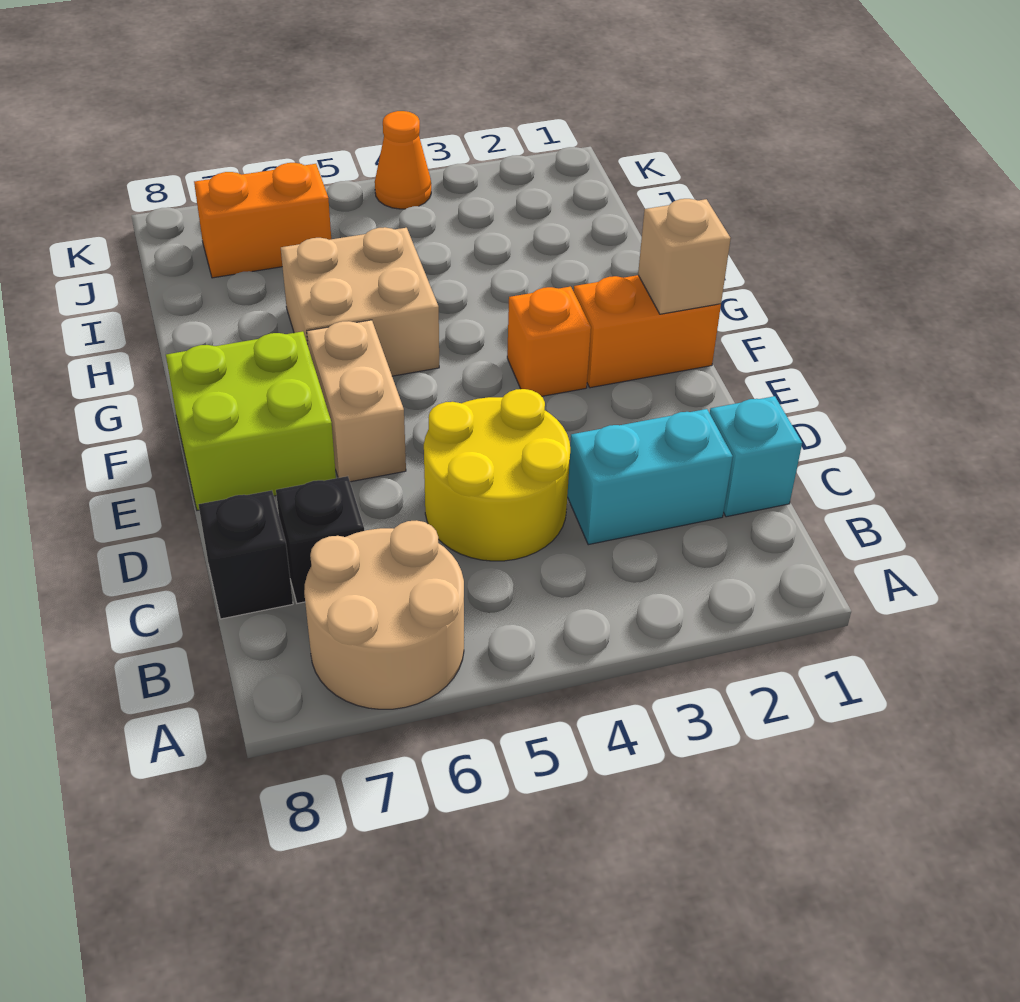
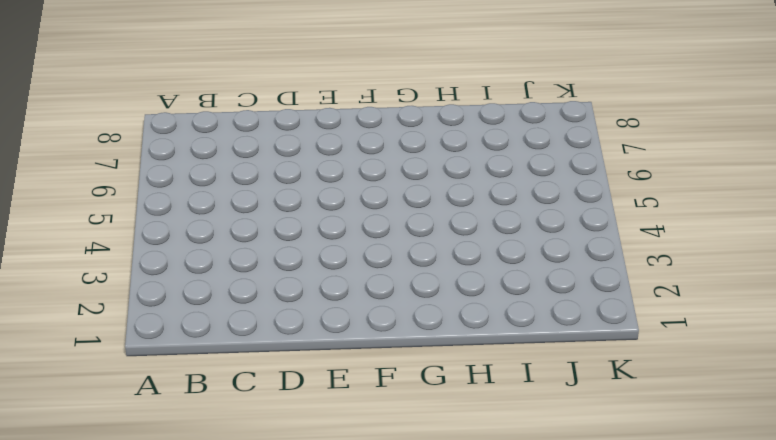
none -> tan round brick A6:B7 level 1
none -> cyan brick C1 level 1
none -> cyan brick C2:C3 level 1

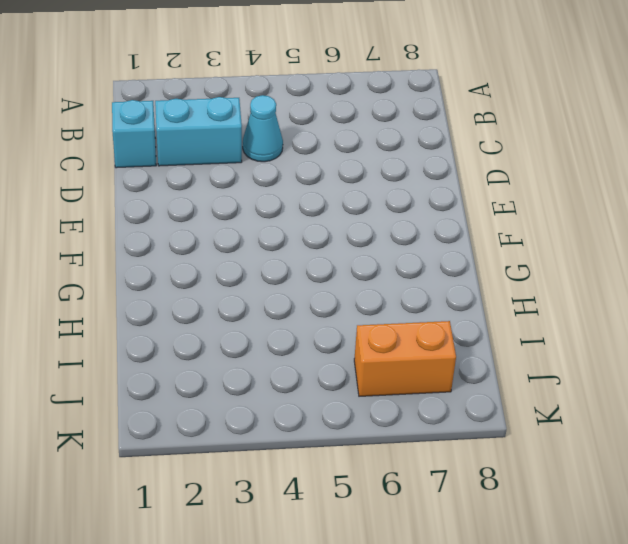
cyan cone C4 level 1 -> yellow round brick C4:D5 level 1
none -> tan round brick A6:B7 level 1
none -> black brick C7 level 1
none -> black brick C8 level 1

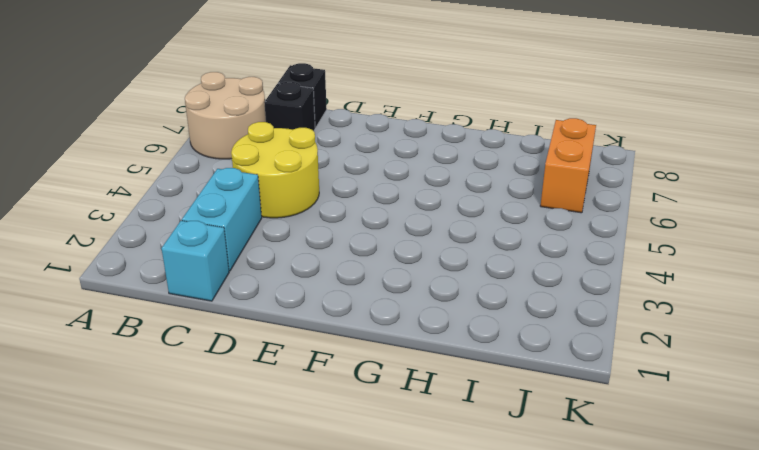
none -> tan brick E6:F6 level 1
none -> lime brick E7:F8 level 1
none -> orange brick F1:F2 level 1

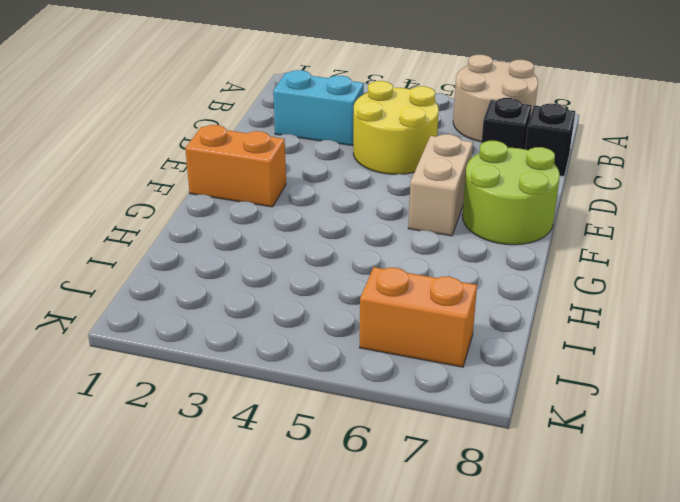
lime round brick E7:F8 level 1 -> lime brick E7:F8 level 1
none -> cyan brick C1 level 1
none -> orange brick F3 level 1
none -> tan brick G5:H6 level 1

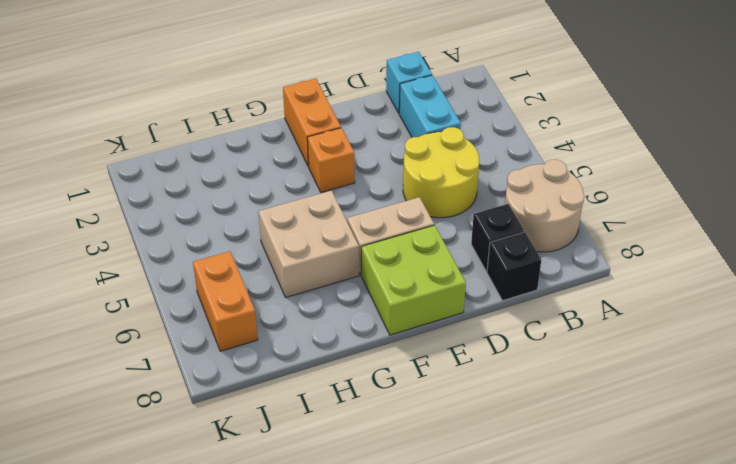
none -> orange cone K4 level 1
none -> tan brick F1 level 2

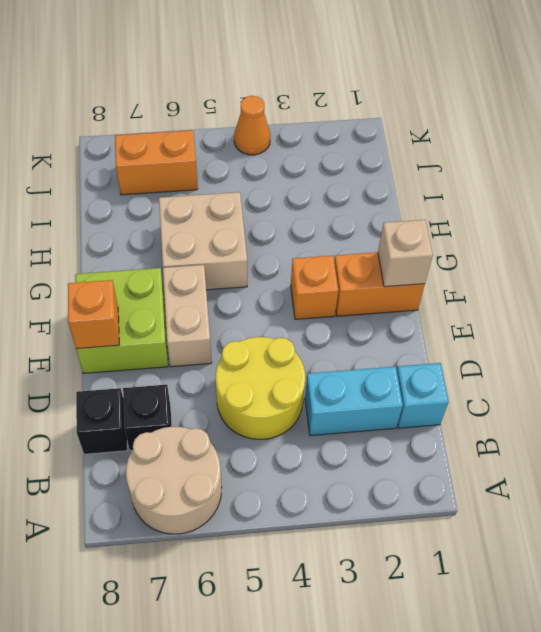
orange brick E8 level 2 -> none

